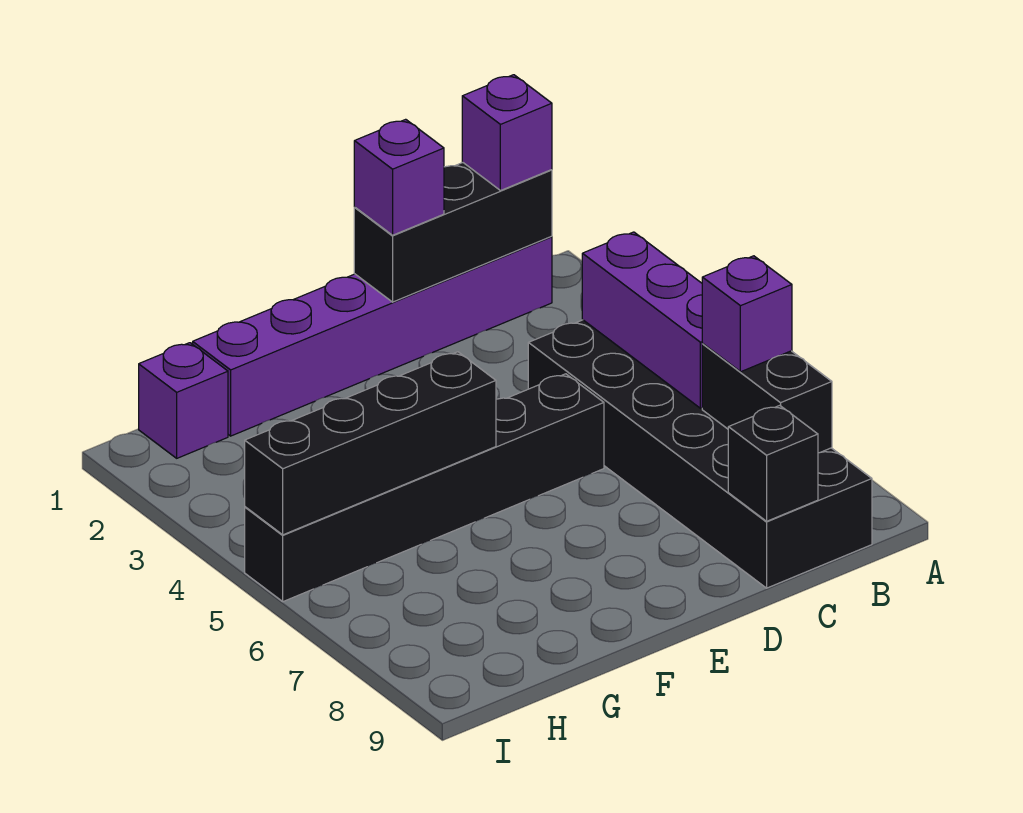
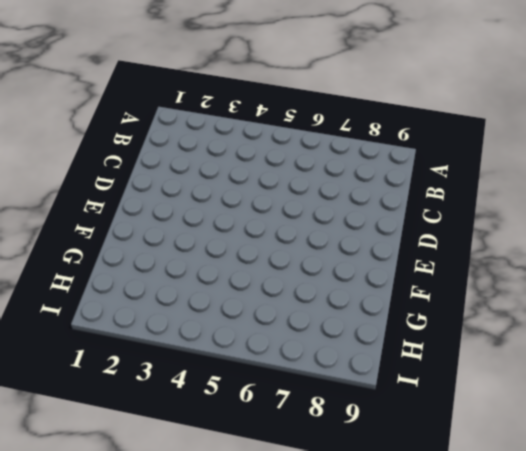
none -> purple brick B1:G1 level 1
none -> black brick B4:C9 level 1
none -> black brick D5:I5 level 1

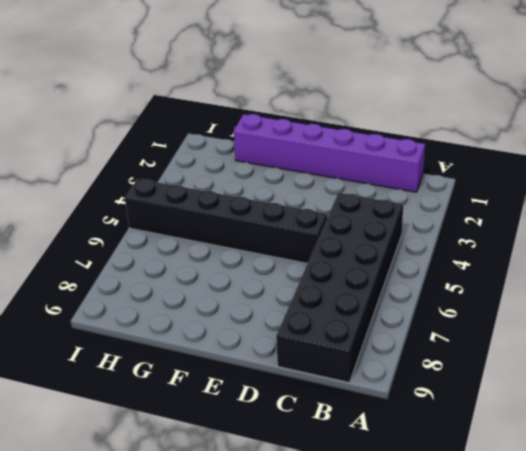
none -> purple brick H1 level 1
none -> black brick B1:D1 level 2
none -> purple brick B4:B6 level 2

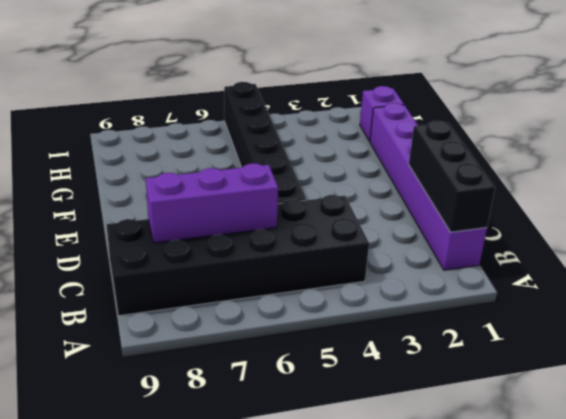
purple brick C6:C8 level 2 -> purple brick B4:B6 level 2
none -> black brick B7:B8 level 2
none -> black brick C9 level 2
none -> black brick F5:I5 level 2

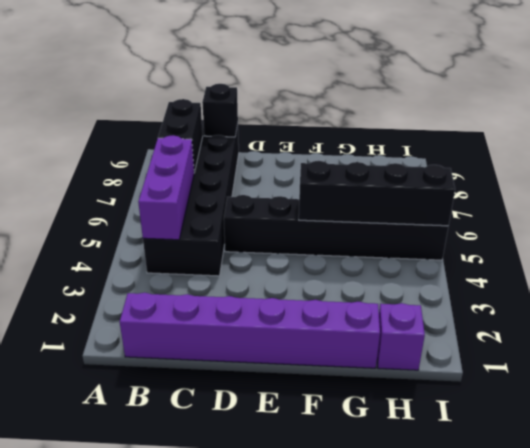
none -> black brick B1:D1 level 2
none -> purple brick B1 level 3
none -> purple brick B7 level 3

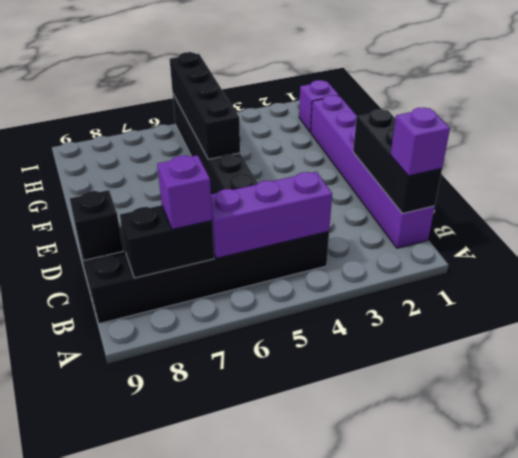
none -> purple brick D1 level 3

